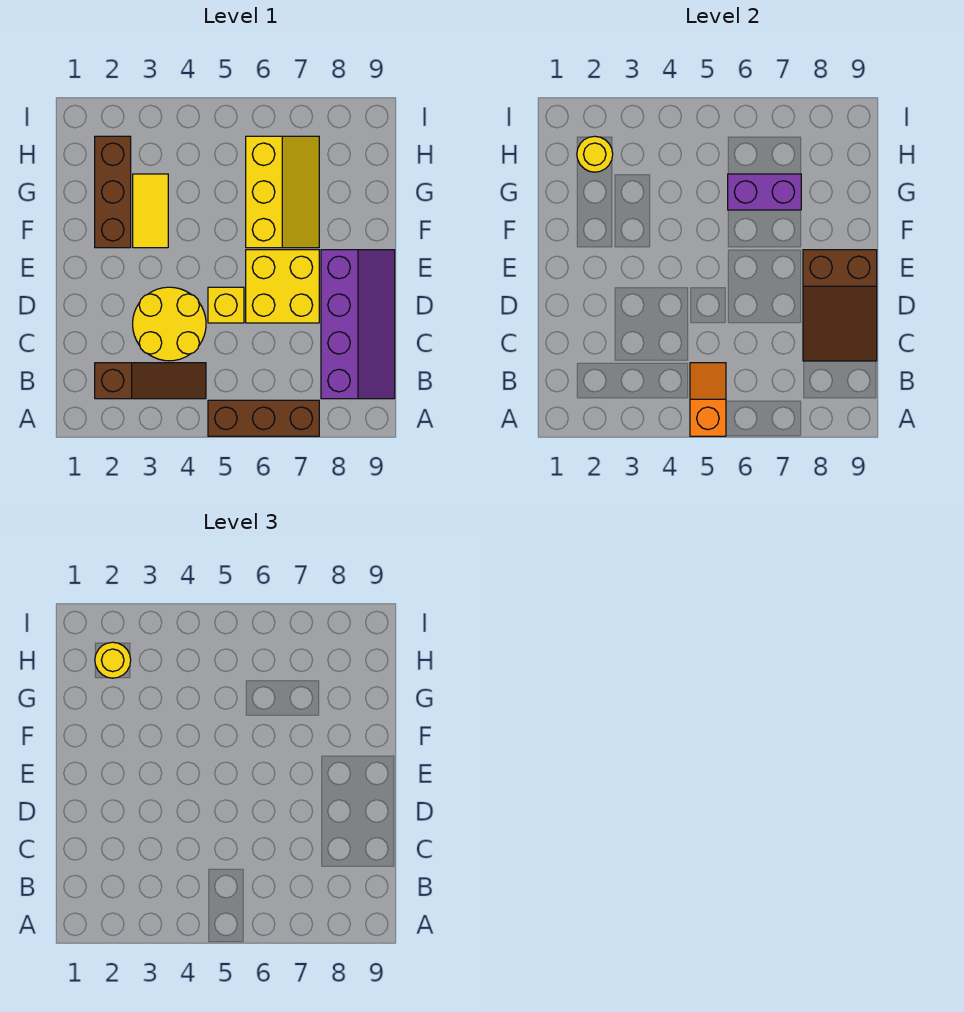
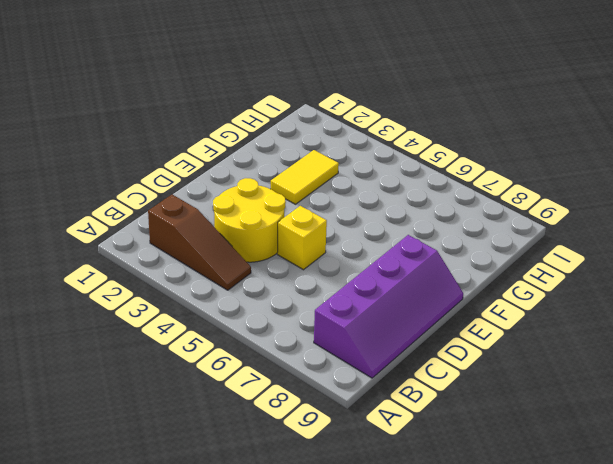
none -> brown brick A5:A7 level 1
none -> yellow brick D6:E7 level 1
none -> brown brick F2:H2 level 1

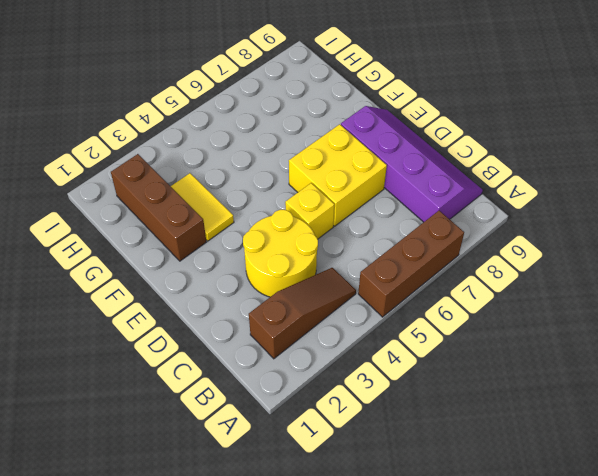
none -> yellow slope F6:H7 level 1 top 6
none -> orange slope A5:B5 level 2 top A
none -> brown slope C8:E9 level 2 top E

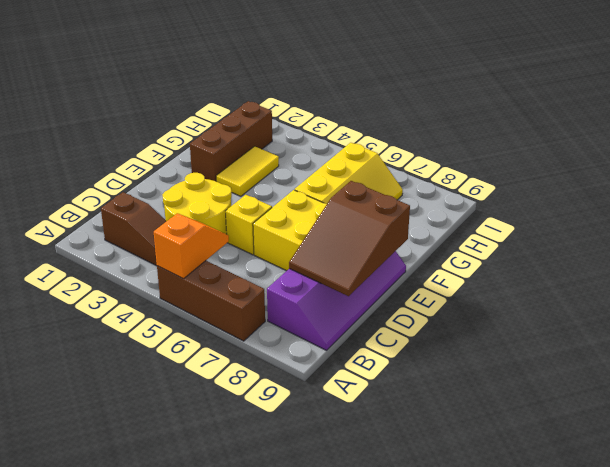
none -> purple brick G6:G7 level 2
none -> yellow round brick H2 level 2
none -> yellow round brick H2 level 3

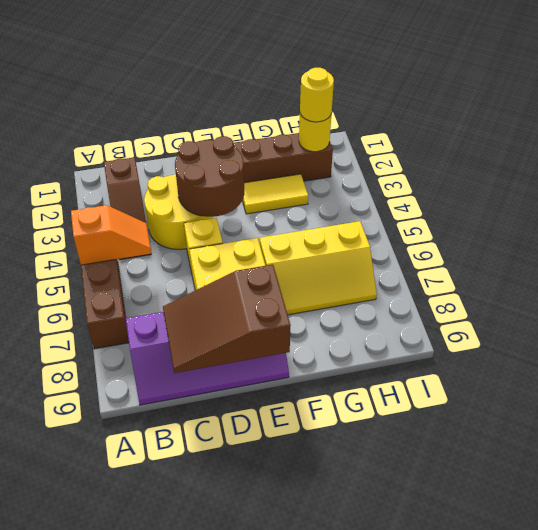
brown round brick D3:E4 level 2 -> none
none -> purple brick G6:G7 level 2

